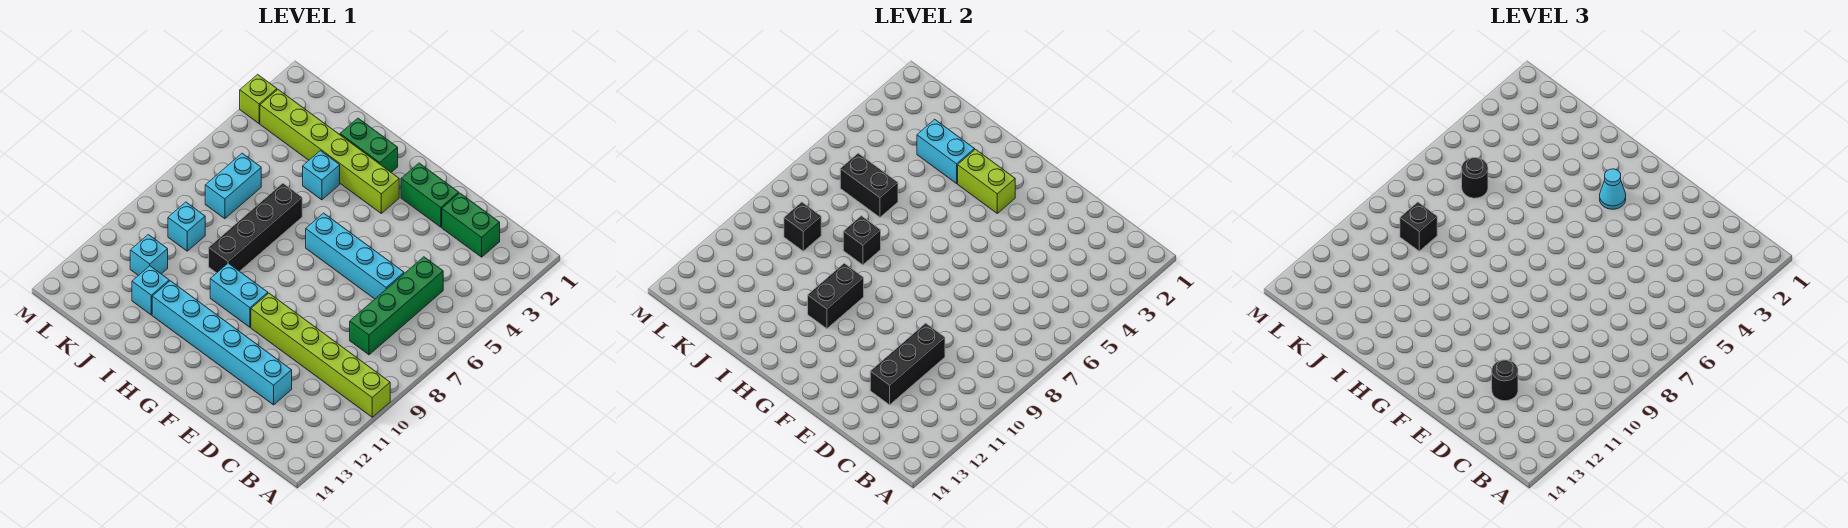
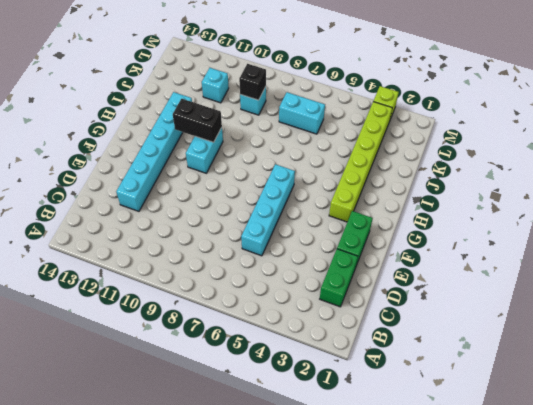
none -> lime brick A10:F10 level 1
none -> green brick C5:C8 level 1
none -> green brick H2:I2 level 1

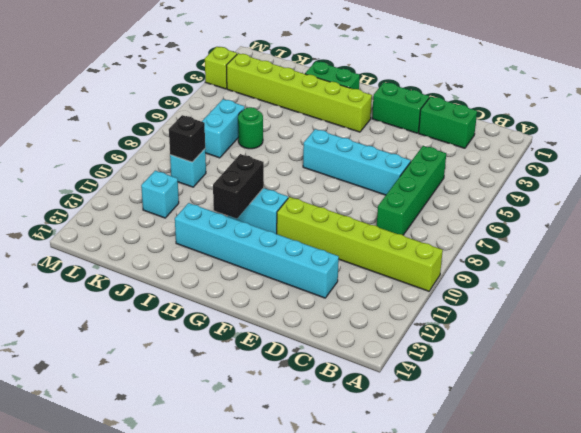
green round brick J6 level 1 -> none
none -> cyan brick I4 level 1
none -> black brick I6:I9 level 1
none -> cyan brick J12 level 1

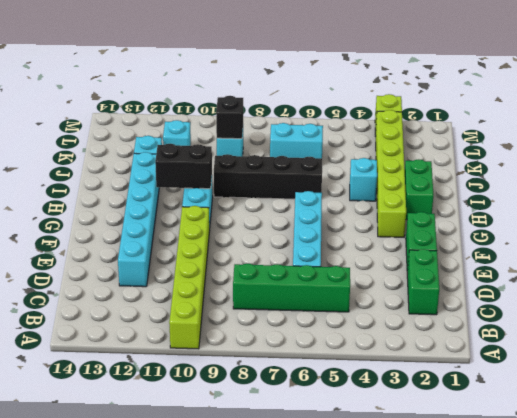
none -> black brick D10:D12 level 2
none -> lime brick G3:H3 level 2
none -> cyan brick I3:J3 level 2

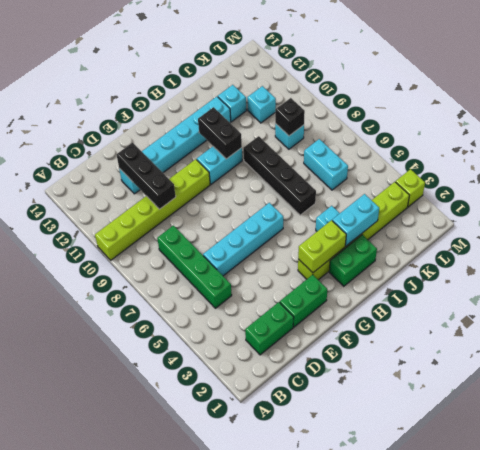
none -> black brick I8 level 2
none -> black brick J6:K6 level 2
none -> black round brick D12 level 3

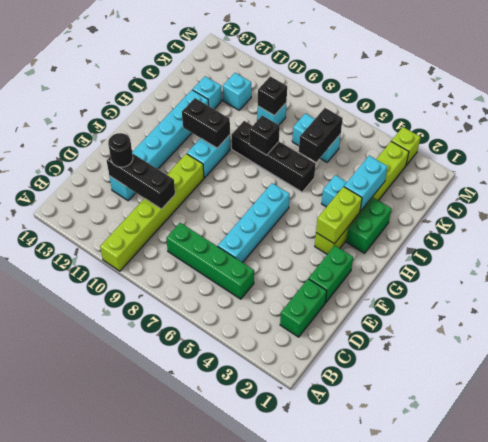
none -> cyan cone G3 level 3
none -> black round brick K6 level 3
none -> black brick K9 level 3

